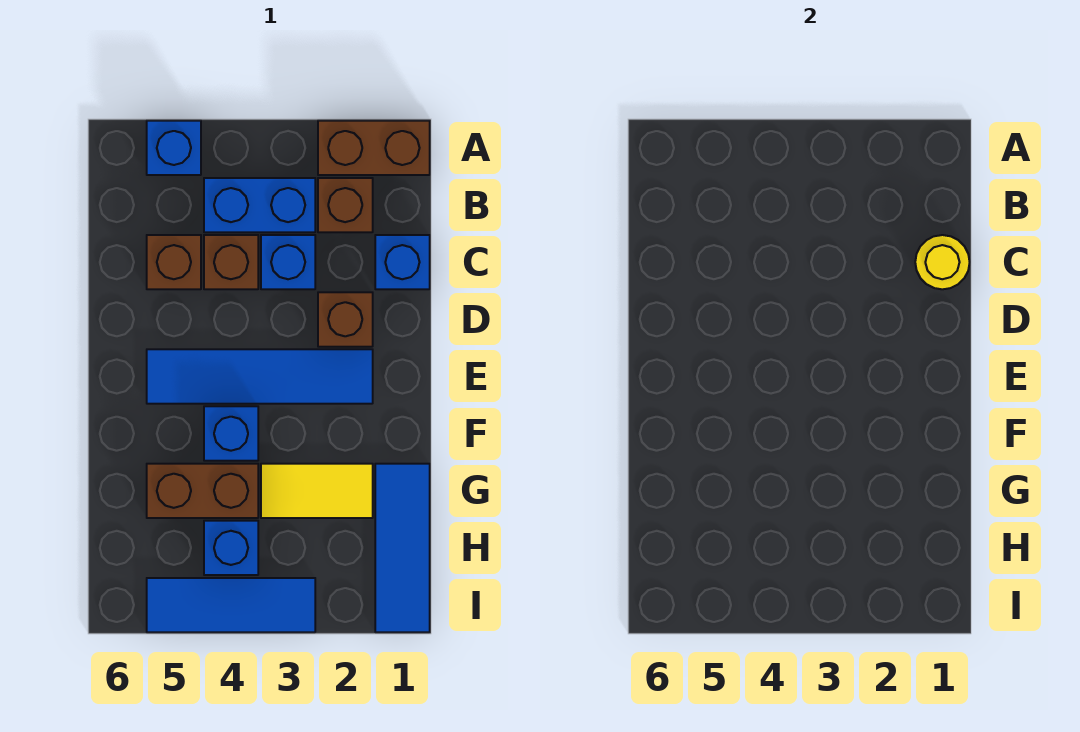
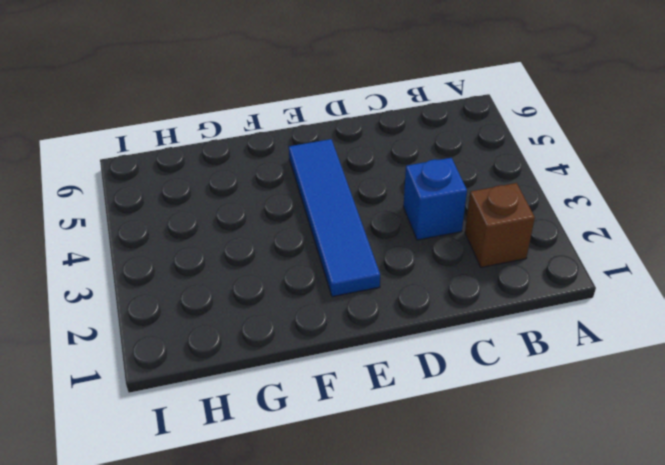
none -> brown brick A1:A2 level 1
none -> blue brick A5 level 1
none -> blue brick B3:B4 level 1

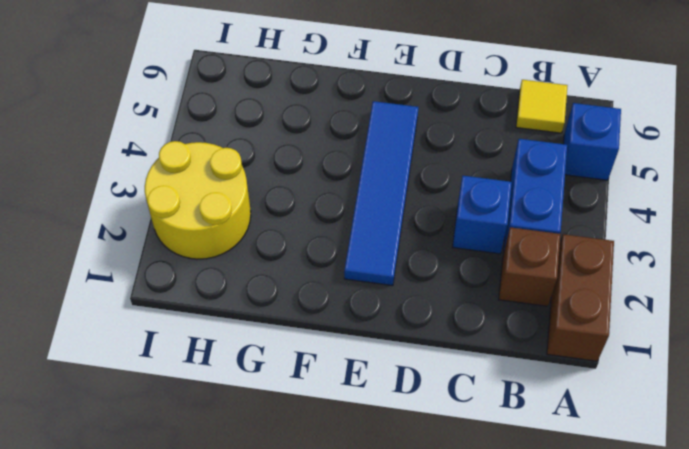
yellow tile B6 level 1 -> none
yellow round brick H2:I3 level 1 -> blue tile I3:I5 level 1
none -> blue brick C1 level 1
none -> brown brick C4 level 1
none -> brown brick C5 level 1

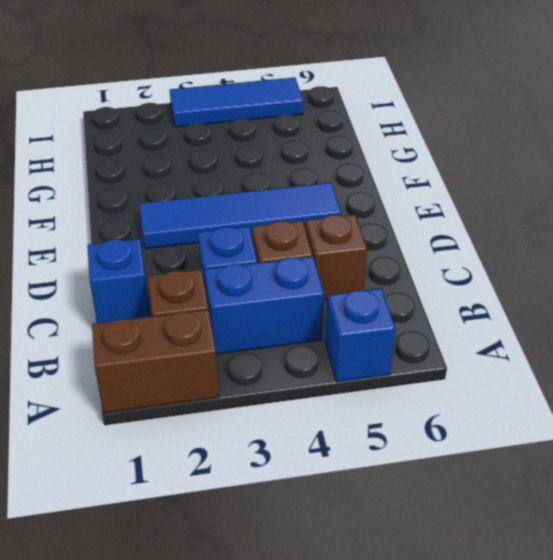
none -> brown brick D2 level 1
none -> blue brick F4 level 1
none -> blue tile G1:I1 level 1

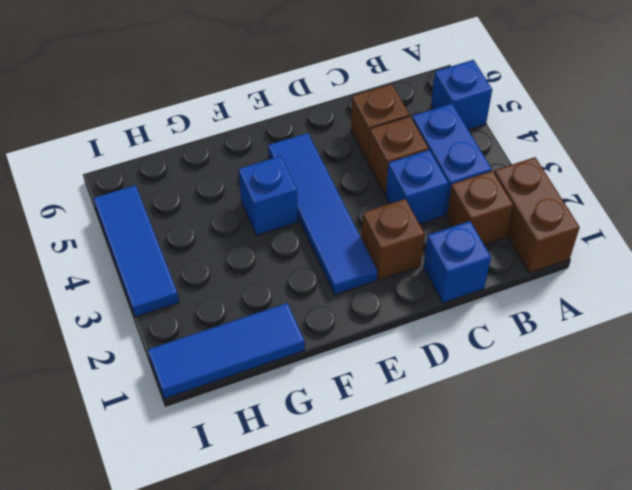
none -> yellow tile G2:G3 level 1
none -> brown brick G4:G5 level 1
none -> blue brick H4 level 1

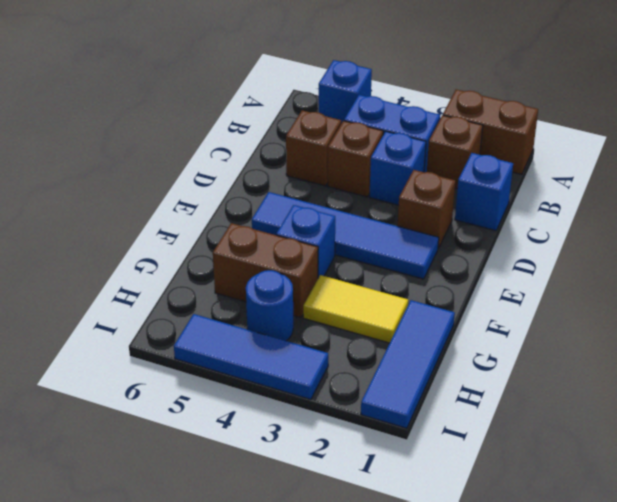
blue round brick H4 level 1 -> blue brick H4 level 1
none -> yellow round brick C1 level 2

